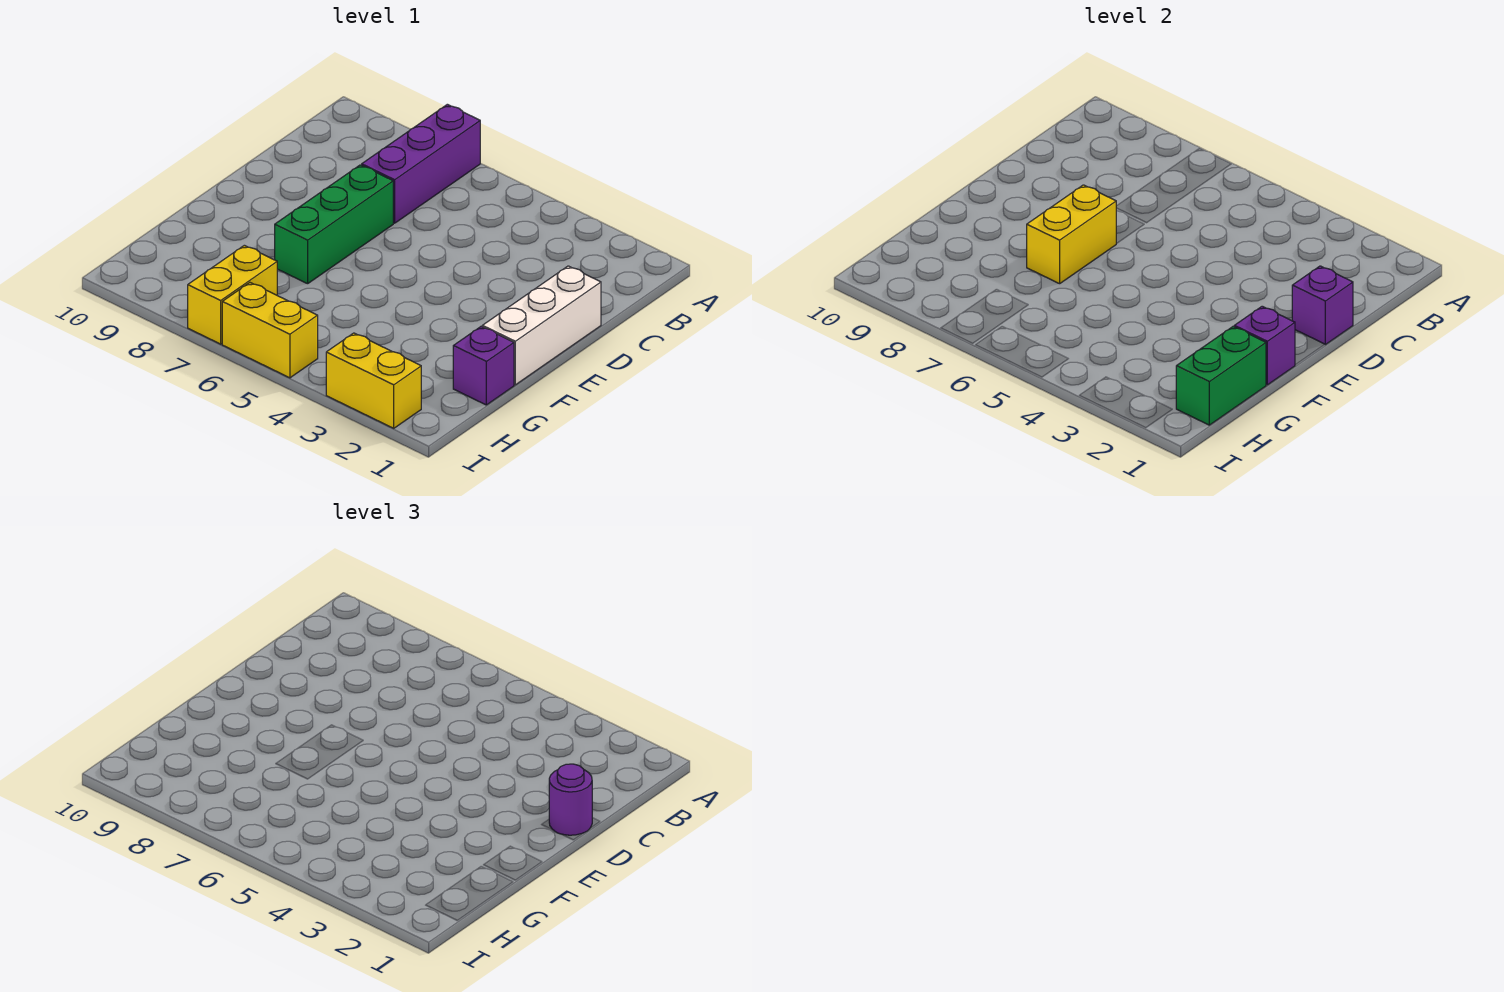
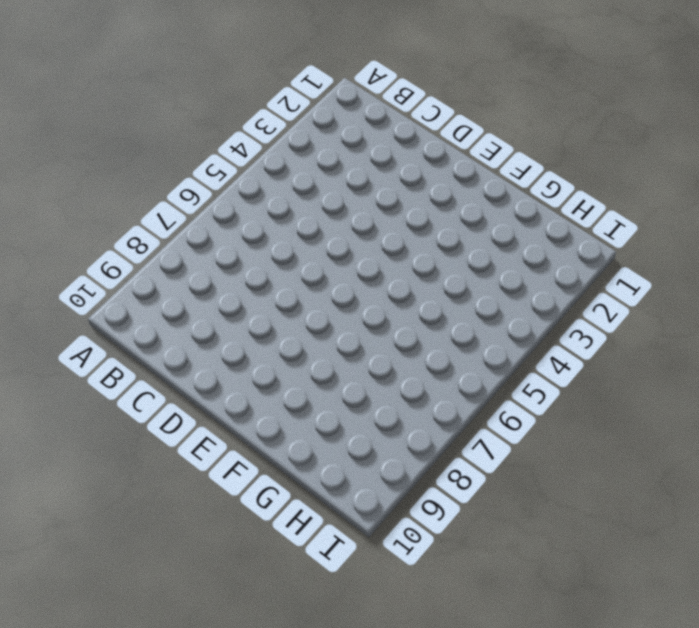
none -> purple brick A7:C7 level 1
none -> white brick D1:F1 level 1
none -> green brick D7:F7 level 1

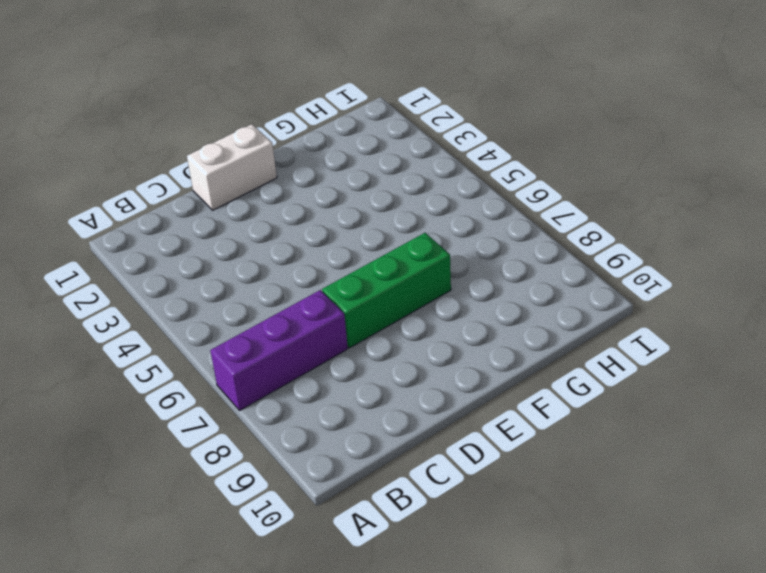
white brick D1:E1 level 1 -> white brick D1:F1 level 1
none -> purple brick G1 level 1
none -> yellow brick H7:I7 level 1
none -> yellow brick I2:I3 level 1

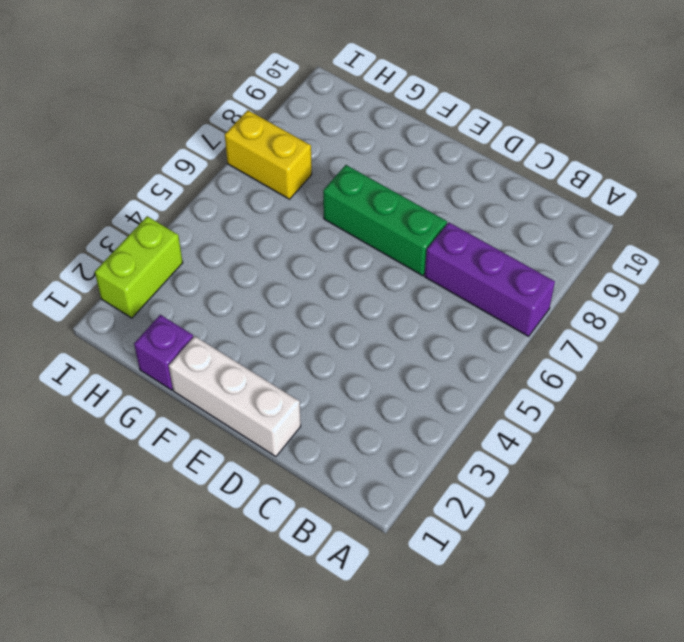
lime brick I2:I3 level 1 -> yellow brick I2:I3 level 1
none -> yellow brick I5:I6 level 1
none -> purple brick D1 level 2
none -> yellow brick E7:F7 level 2

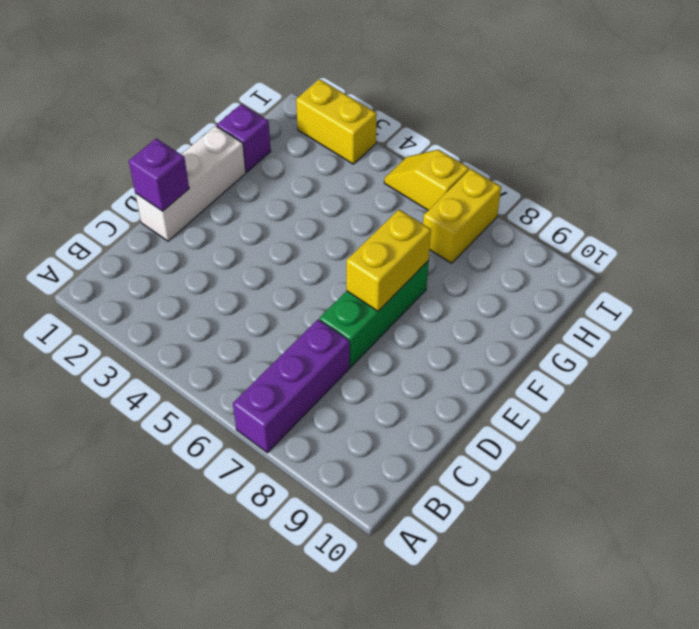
yellow slope I5:I6 level 1 top 6 -> yellow brick I5:I6 level 1
none -> purple brick F1 level 2
none -> green brick G1:H1 level 2
none -> purple round brick D1 level 3

